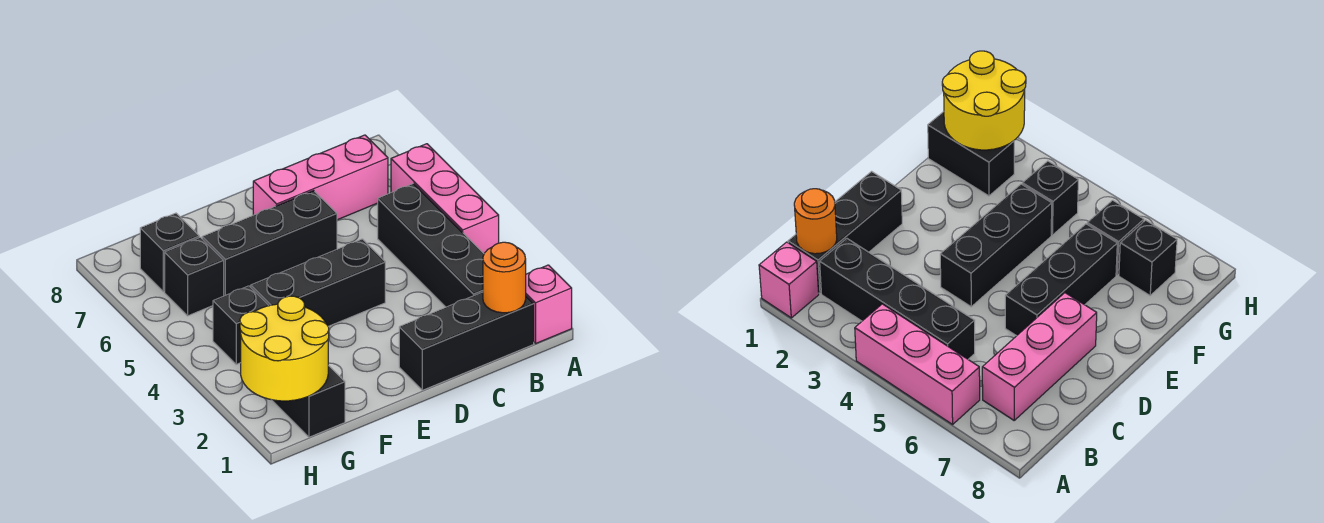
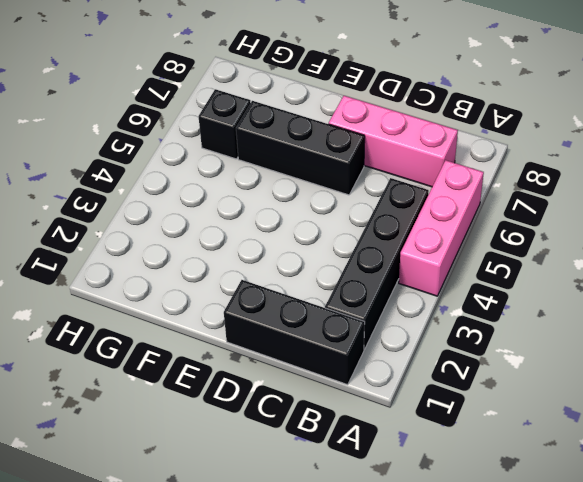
none -> pink brick A1 level 1
none -> black brick D4:F4 level 1
none -> black brick G1:G2 level 1

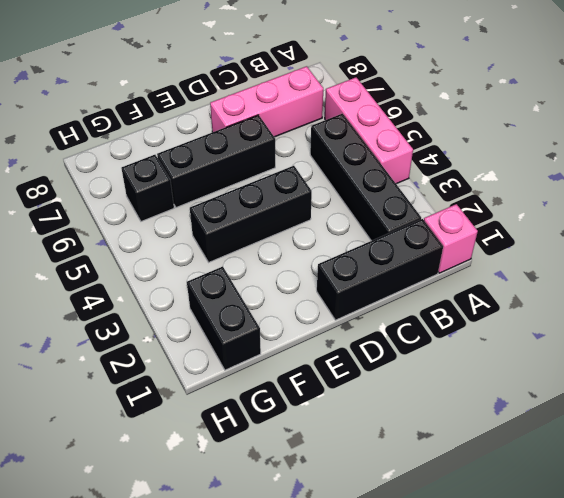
none -> black brick G4 level 1
none -> black brick G7 level 1
none -> orange round brick B1 level 2

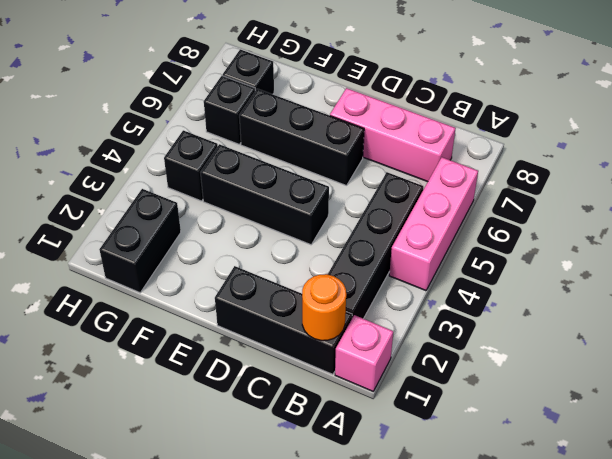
none -> yellow round brick G1:H2 level 2

